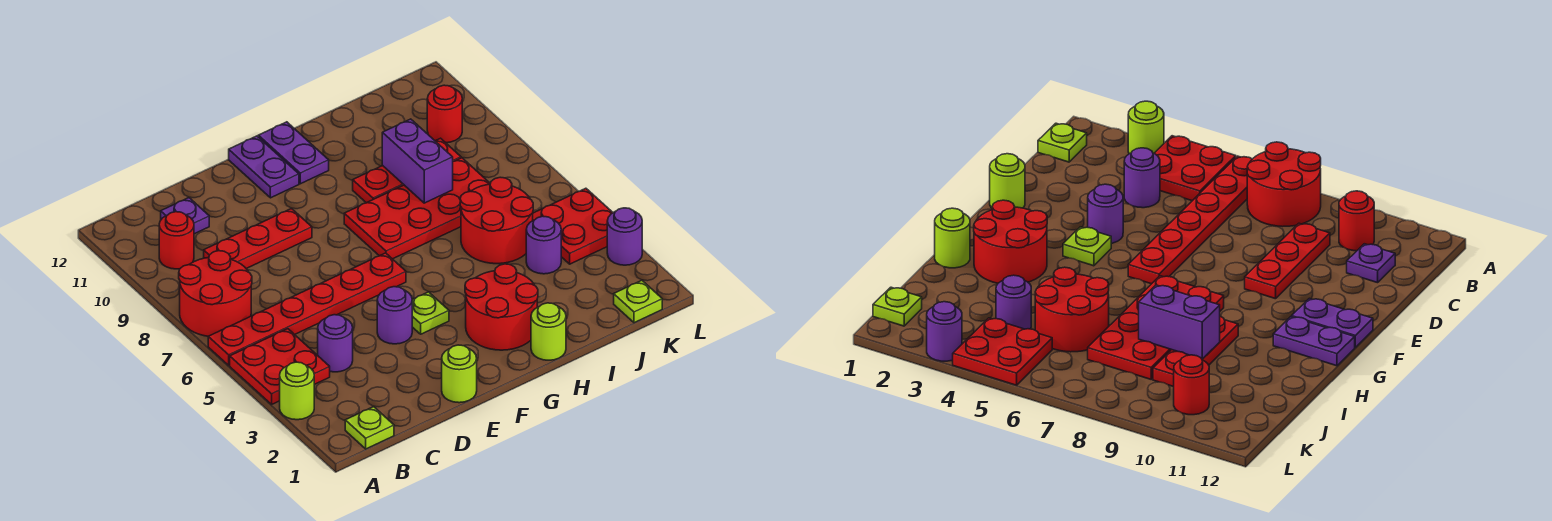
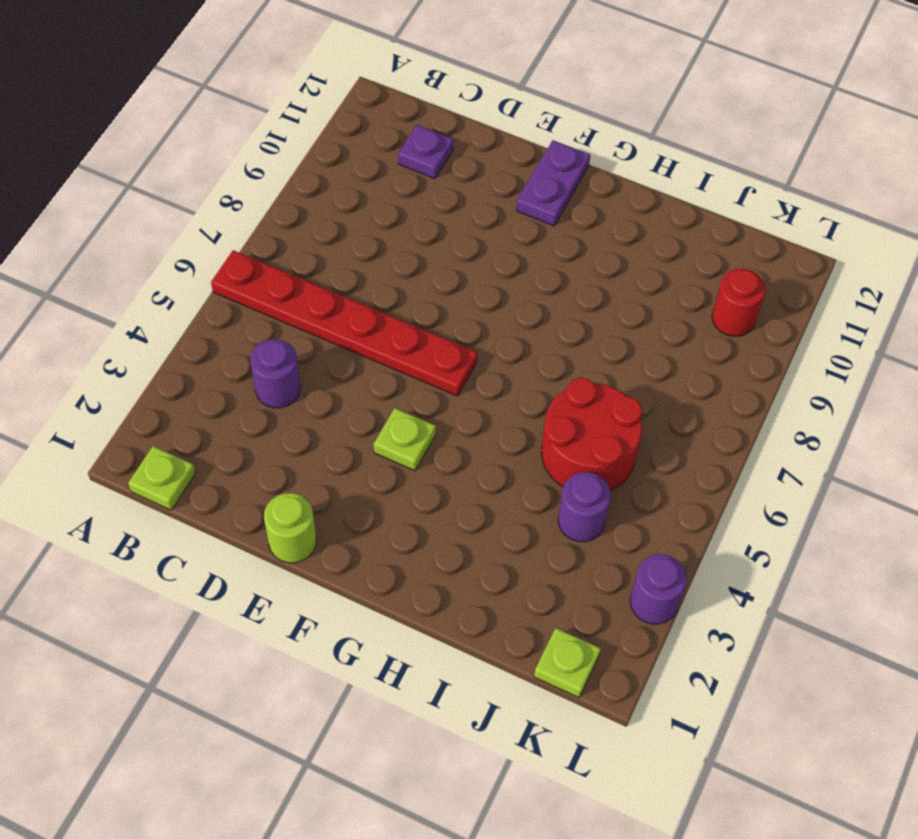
none -> lime round brick A3 level 1
none -> red plate A4:B5 level 1
none -> red round brick A7:B8 level 1

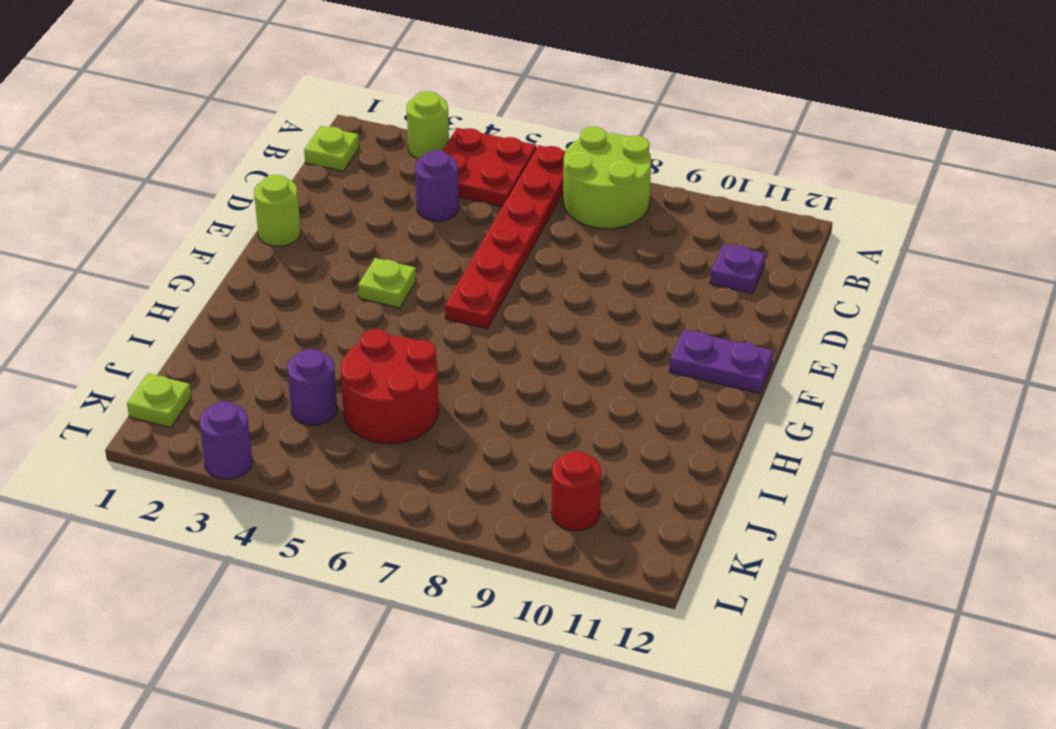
lime round brick A7:B8 level 1 -> red round brick A7:B8 level 1
none -> red round brick B10 level 1
none -> red plate C9:E9 level 1
none -> purple round brick E4 level 1

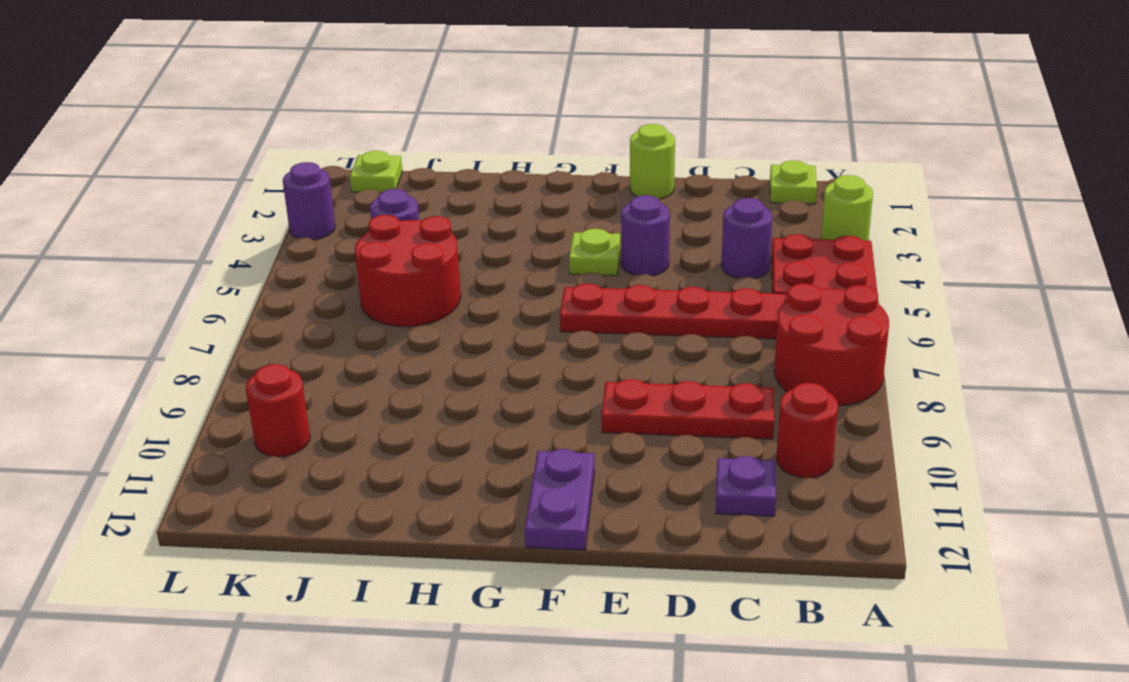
none -> red round brick G2:H3 level 1
none -> red plate G7:J8 level 1
none -> purple plate G11:G12 level 1

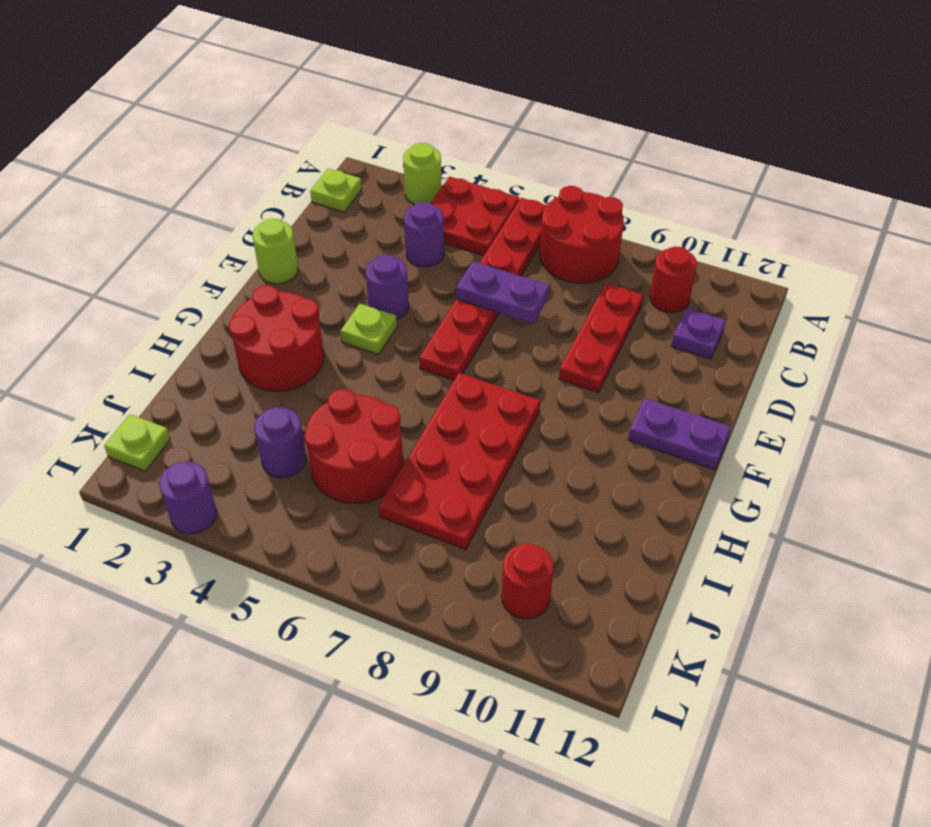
purple plate D6:D7 level 2 -> purple plate G11:G12 level 1
none -> lime round brick H1 level 1
none -> red plate H9:J9 level 1
none -> red plate K4:L5 level 1

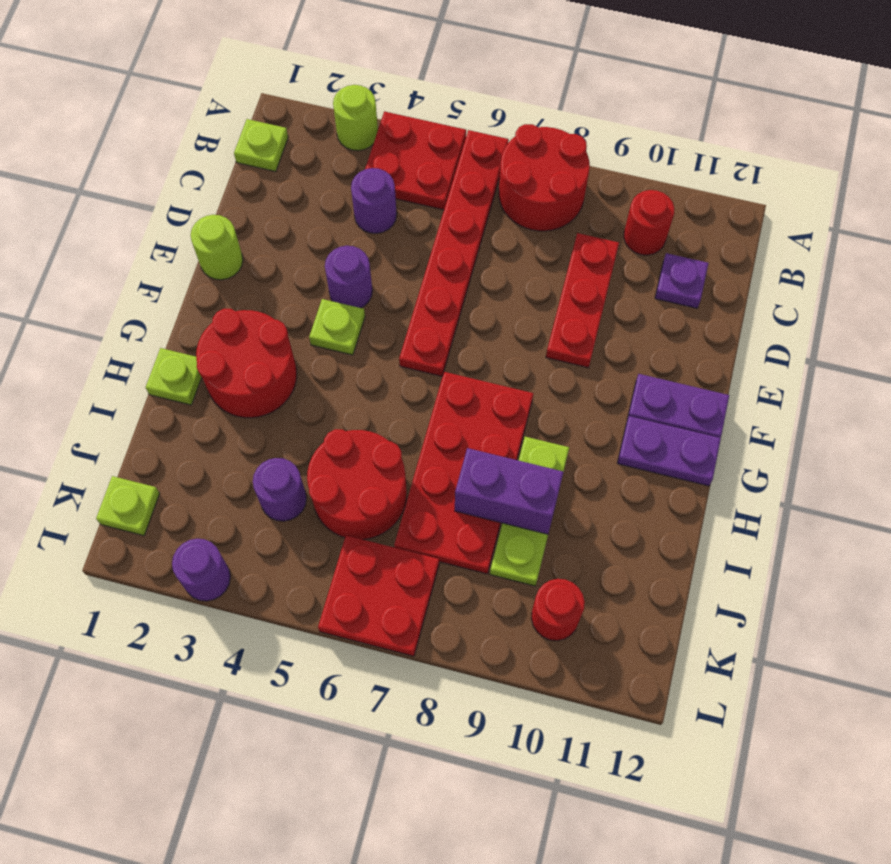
lime plate H1 level 1 -> lime round brick H1 level 1
lime plate H9:J9 level 1 -> red plate H9:J9 level 1
red plate K6:L7 level 1 -> red plate K4:L5 level 1

